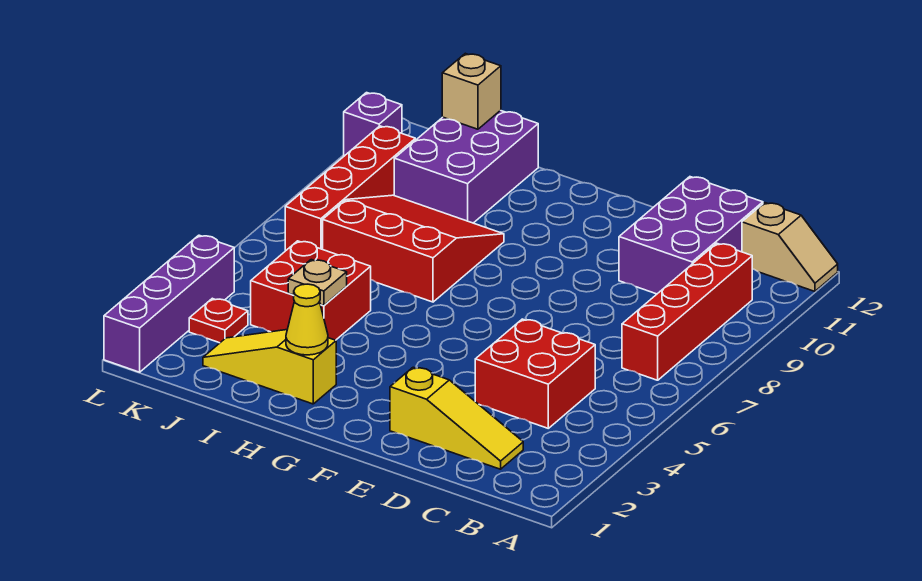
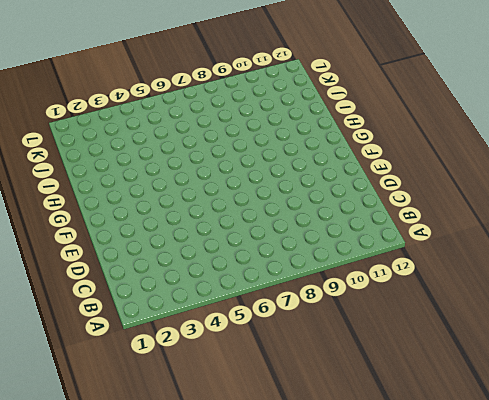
none -> tan slope A12:B12 level 1 top B
none -> red brick B7:B10 level 1
none -> yellow slope C2:E2 level 1 top E

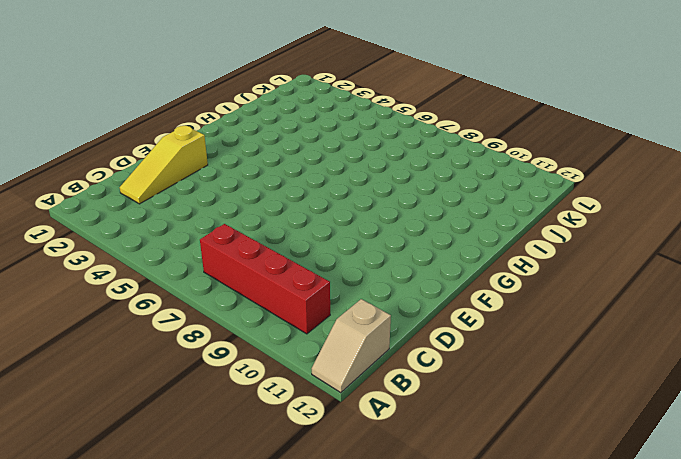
none -> red brick C4:D5 level 1
none -> purple brick C10:D12 level 1
none -> yellow slope H2:J2 level 1 top H

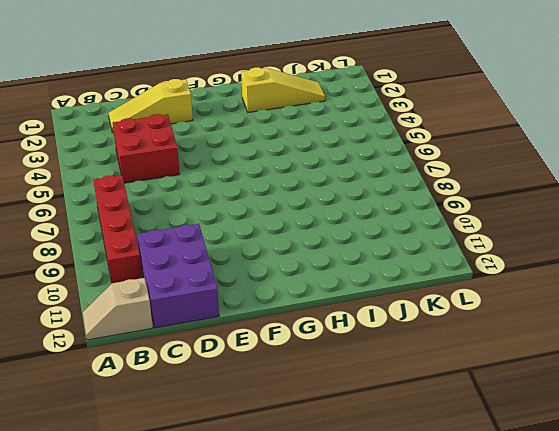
none -> red slope H7:J9 level 1 top 7
none -> red brick I4:J5 level 1
none -> purple brick I10:J12 level 1

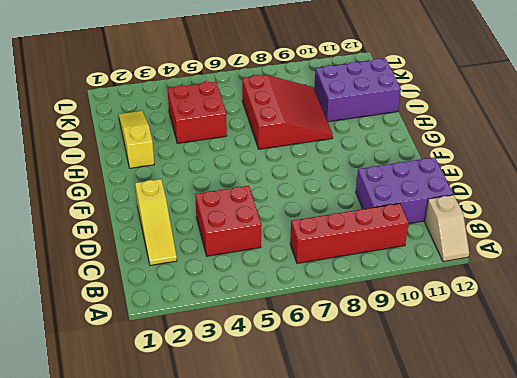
none -> red plate K3 level 1
none -> red brick K7:K10 level 1
none -> purple brick L1:L4 level 1

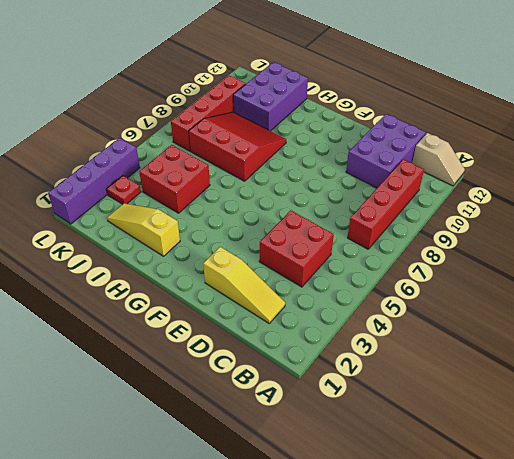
none -> purple brick L11 level 1
none -> yellow cone H2 level 2
none -> tan plate I4 level 2

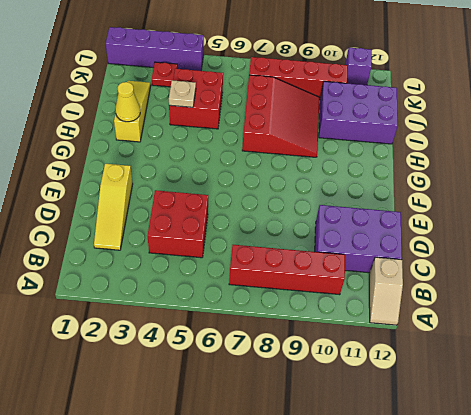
none -> tan brick J12 level 2

